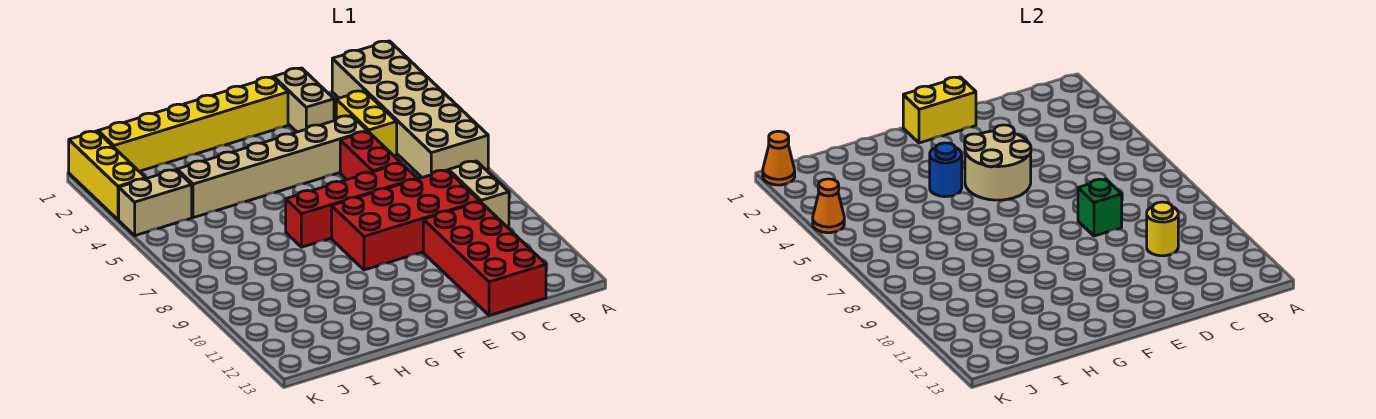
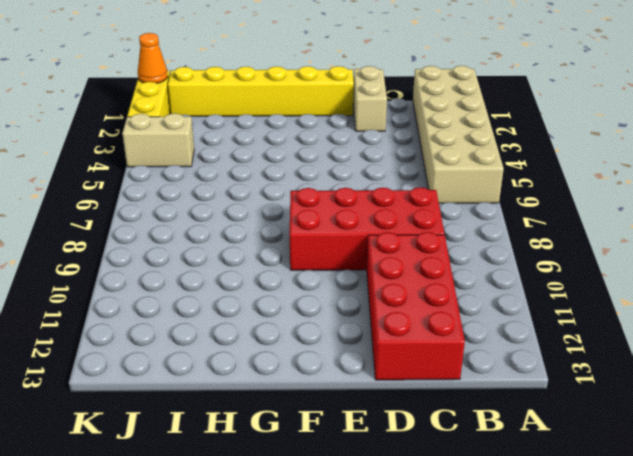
none -> tan brick B8:B9 level 1
none -> yellow brick C3:C4 level 1
none -> tan brick D4:I4 level 1

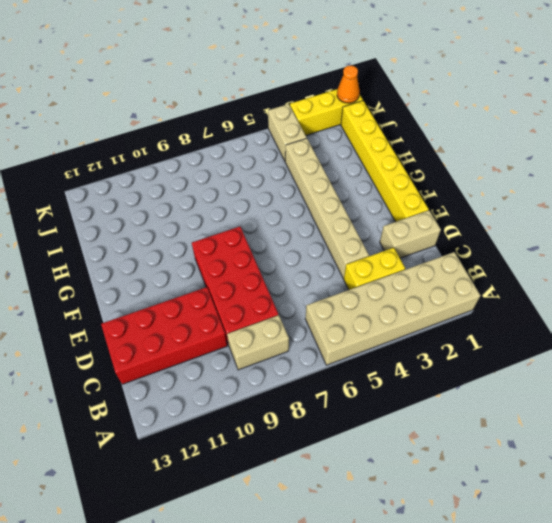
none -> red brick D5:D6 level 1
none -> red brick D7:G7 level 1
none -> yellow round brick C10 level 2

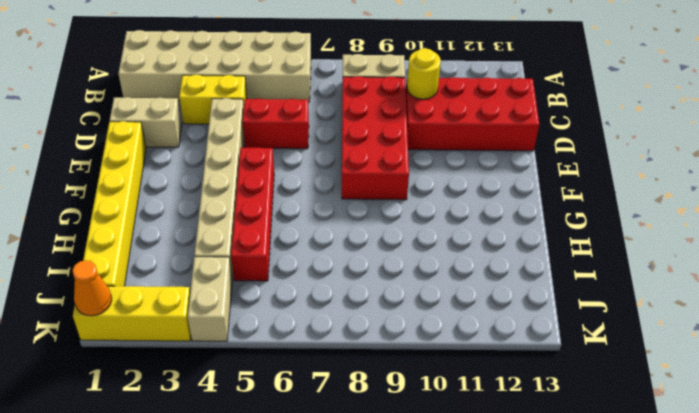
red brick F5:I5 level 1 -> red brick D7:G7 level 1
none -> green brick D8 level 2
none -> yellow brick E1:F1 level 2
none -> tan round brick E4:F5 level 2

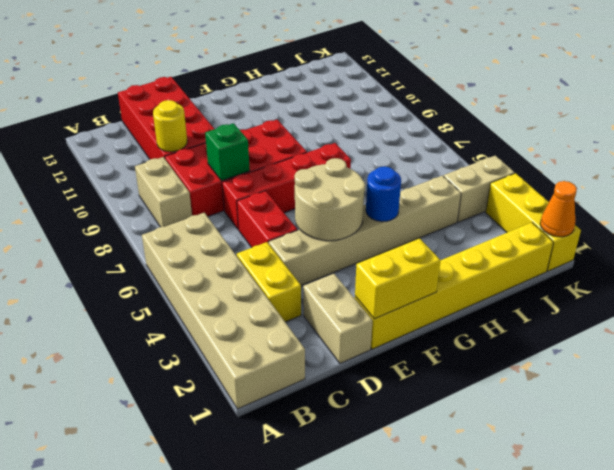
none -> orange cone K4 level 2

